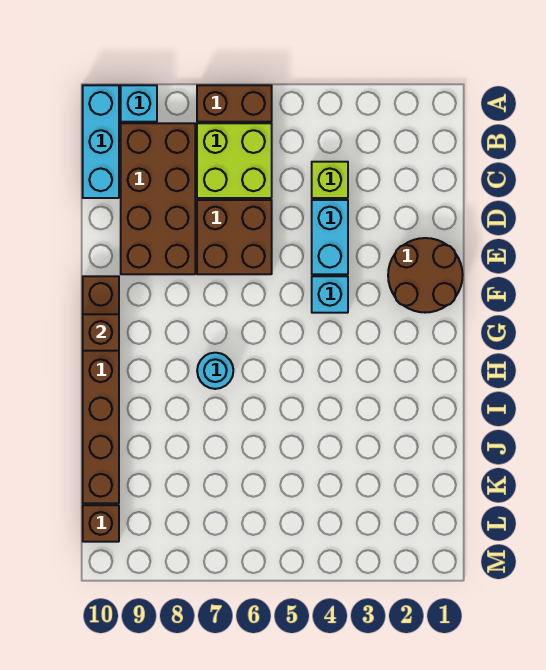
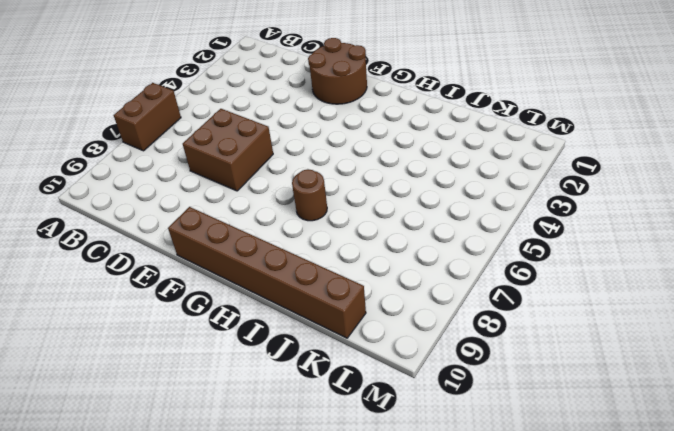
brown round brick H7 level 1 -> cyan round brick H7 level 1
none -> cyan brick A9 level 1
none -> cyan brick A10:C10 level 1
none -> lime brick B6:C7 level 1

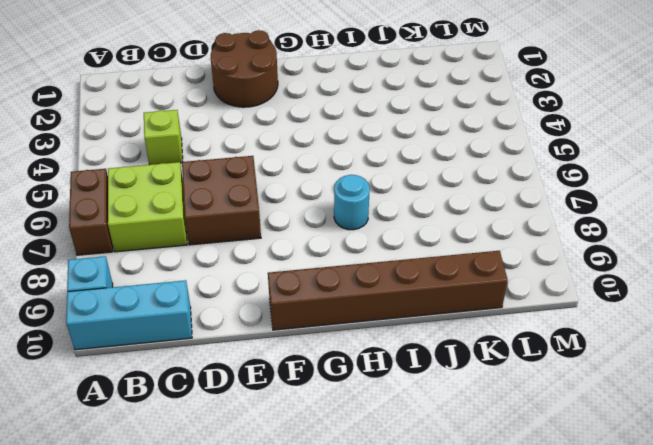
none -> brown brick B8:E9 level 1
none -> cyan brick D4:E4 level 1
none -> cyan brick F4 level 1

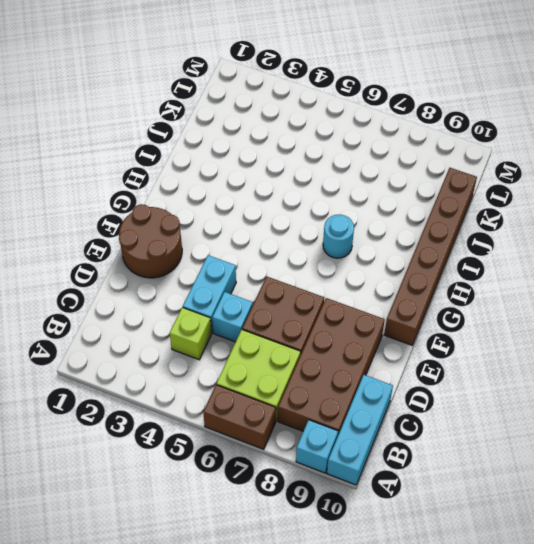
cyan brick D5 level 1 -> cyan brick F4 level 1
none -> brown brick L10 level 1
none -> brown brick G10 level 2

